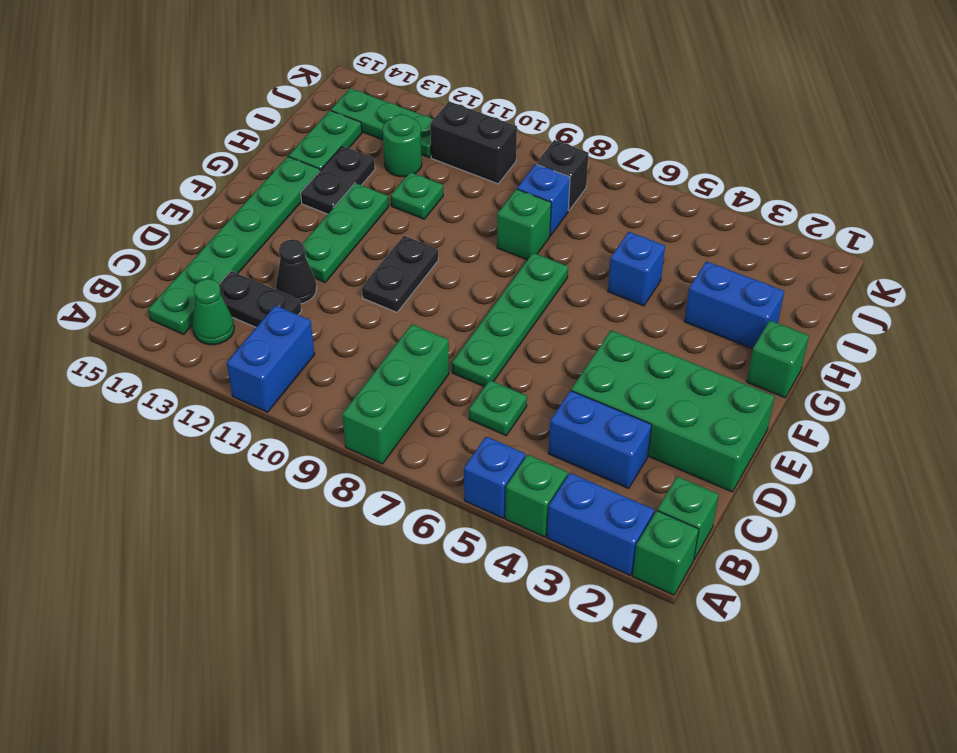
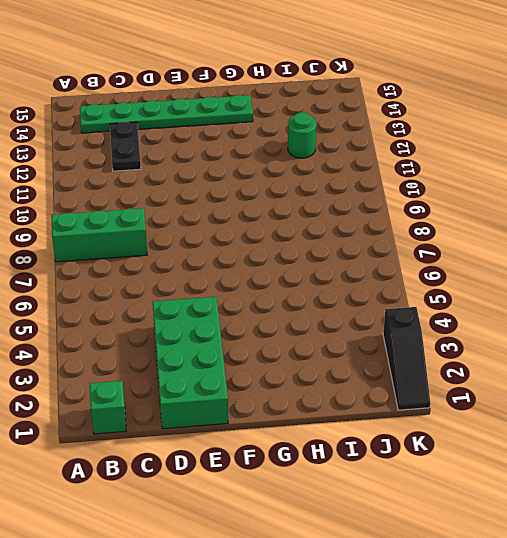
black slope K1:K3 level 1 top 3 -> none
none -> green brick A1 level 1
none -> blue brick A2:A3 level 1
none -> green brick A4 level 1

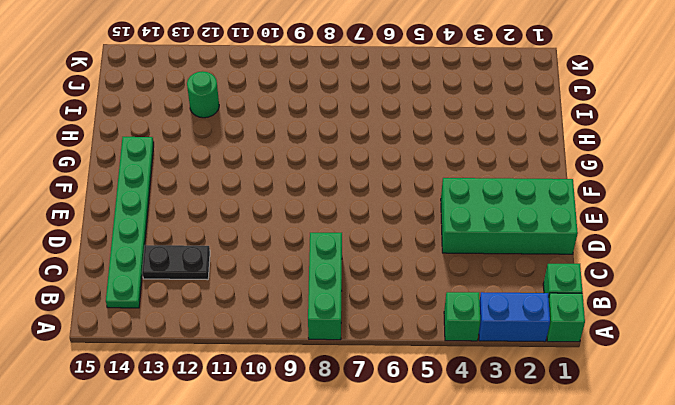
none -> blue brick A5 level 1
none -> blue brick A11:B11 level 1
none -> green cone B13 level 1

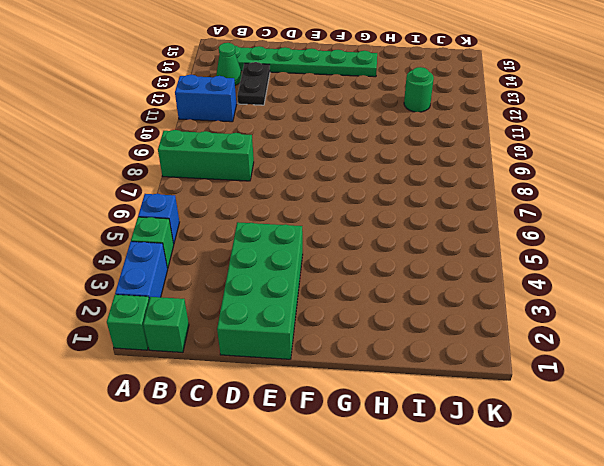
none -> blue brick C3:C4 level 1
none -> green plate C6 level 1
none -> green plate D7:G7 level 1

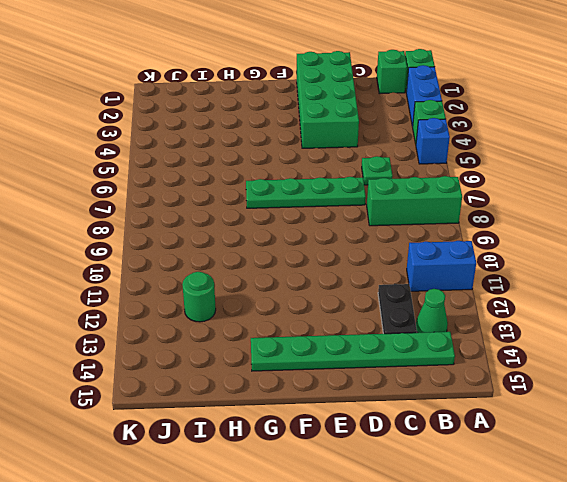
none -> blue brick C3:C4 level 1
none -> black cone D12 level 1
none -> black plate E10:F10 level 1

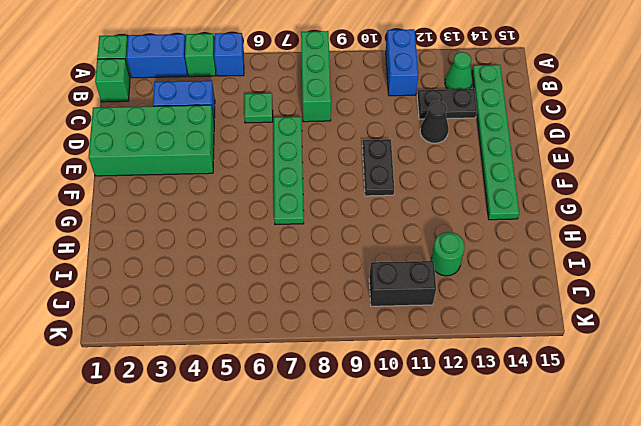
none -> green plate E12:G12 level 1
none -> green brick G1 level 1
none -> black plate G13:H13 level 1

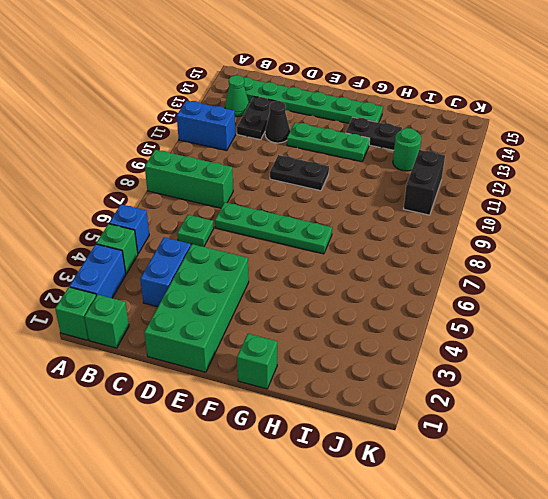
none -> blue brick H2:H3 level 1
none -> blue brick H5 level 1
none -> green brick H8 level 1

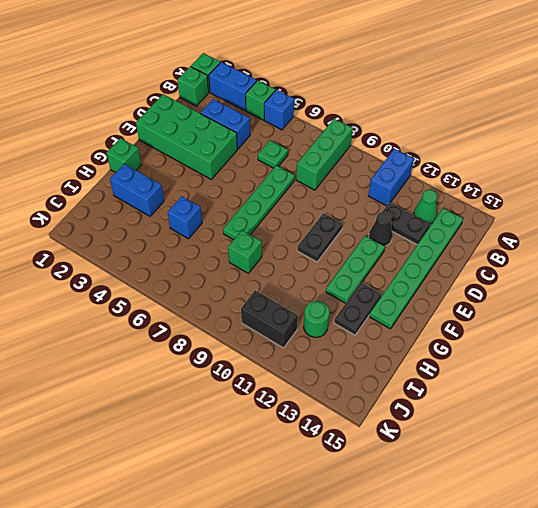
none -> green plate H11 level 1
none -> green plate H14:I14 level 1
none -> blue brick I8 level 1

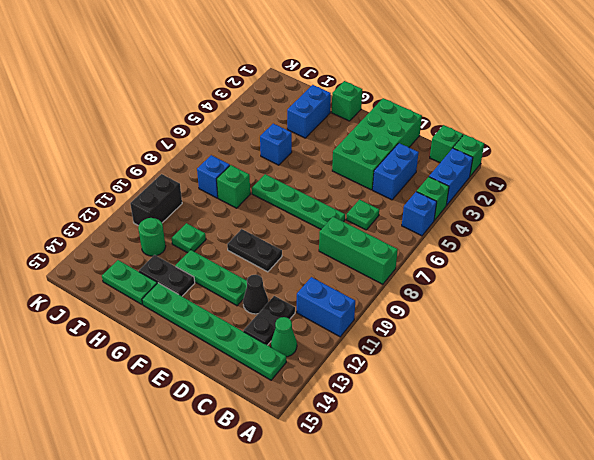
none -> black brick J8 level 1
none -> green plate J12:J14 level 1

